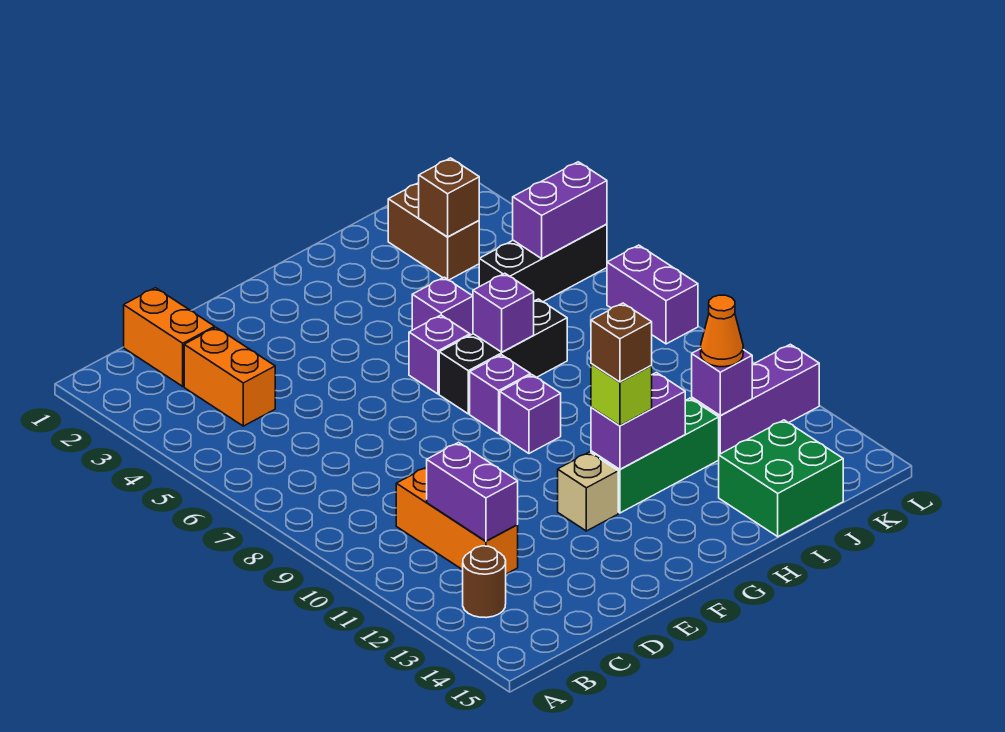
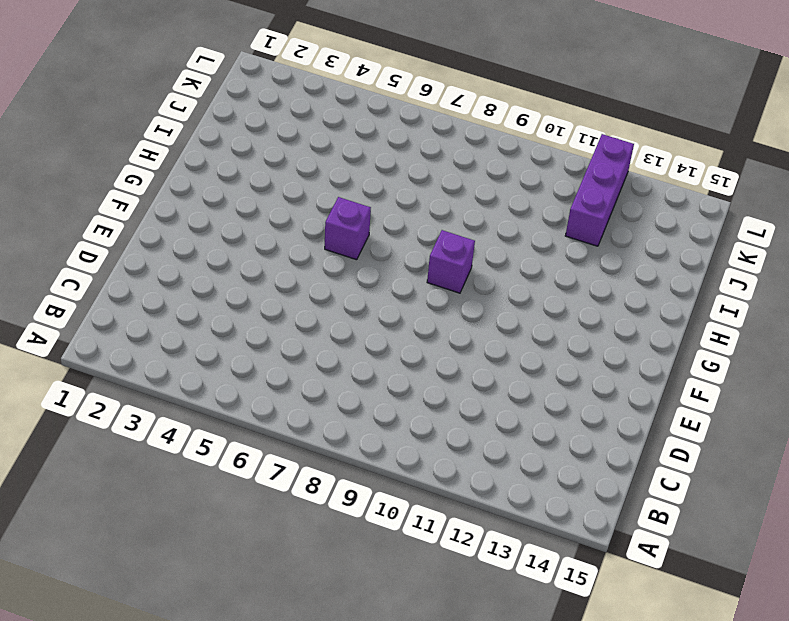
none -> brown round brick B13 level 1
none -> orange brick C1:C2 level 1
none -> orange brick C3:C4 level 1

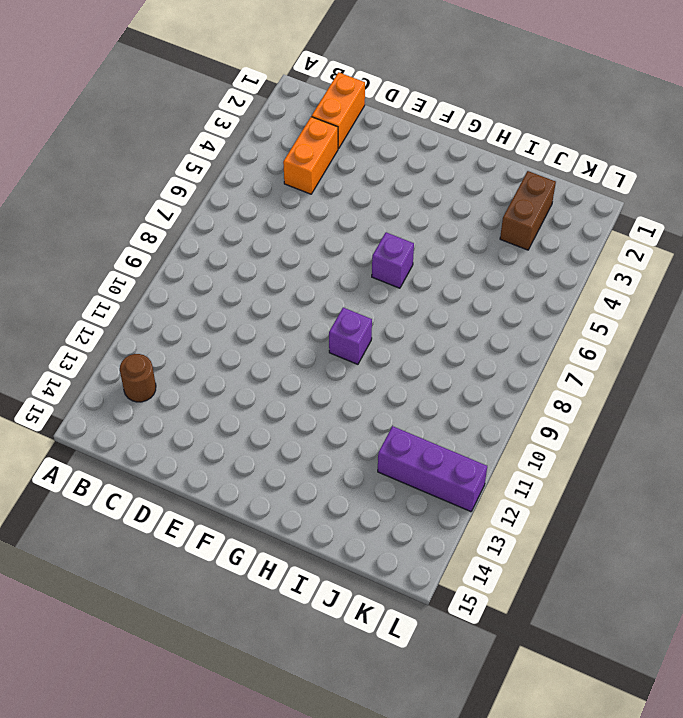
none -> orange brick C10:C12 level 1
none -> tan brick F12 level 1
none -> black brick G7:I7 level 1

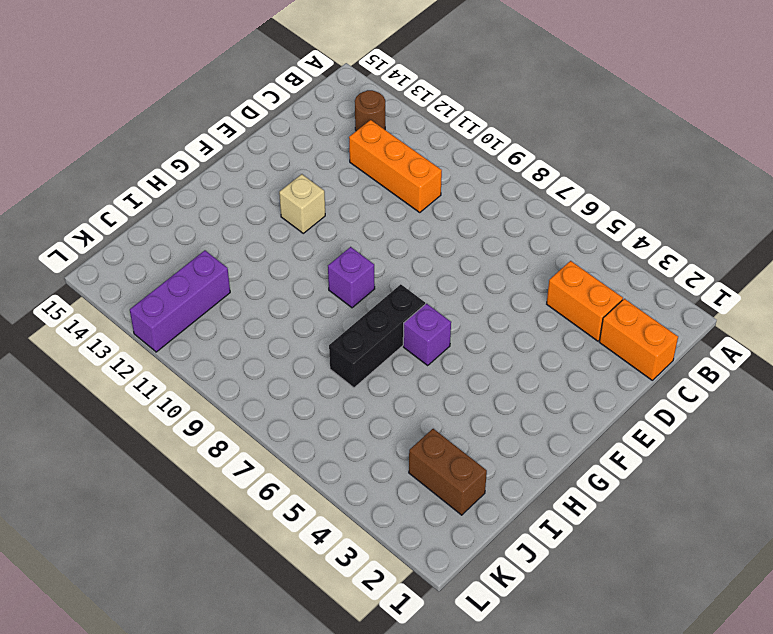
none -> purple brick G8 level 1
none -> green brick G12:I12 level 1
none -> purple brick H5 level 1

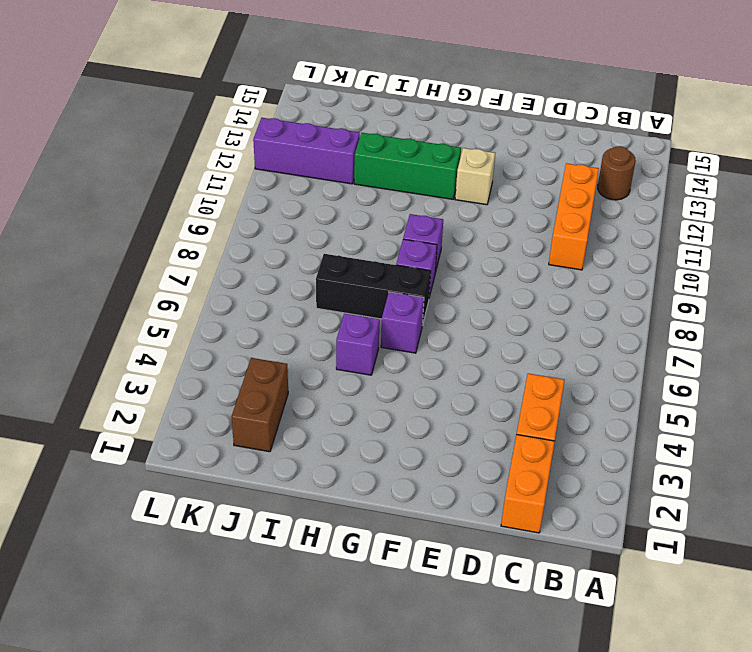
none -> green brick I14:J15 level 1
none -> black brick J5:L5 level 1
none -> purple brick L7:L8 level 1

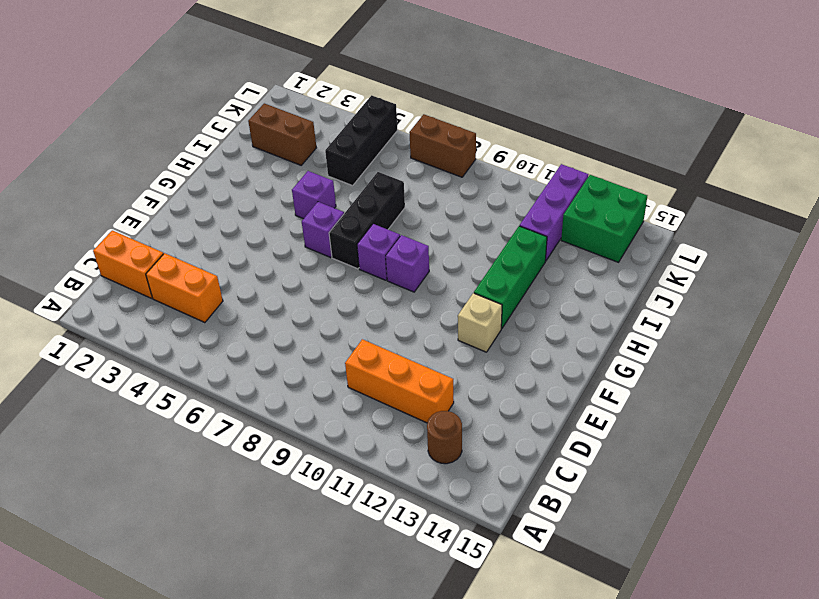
green brick K13:L14 level 1 -> green brick I14:J15 level 1
brown brick L7:L8 level 1 -> purple brick L7:L8 level 1
none -> purple brick C11:C12 level 2
none -> purple brick G12:H12 level 2
none -> purple brick H7 level 2

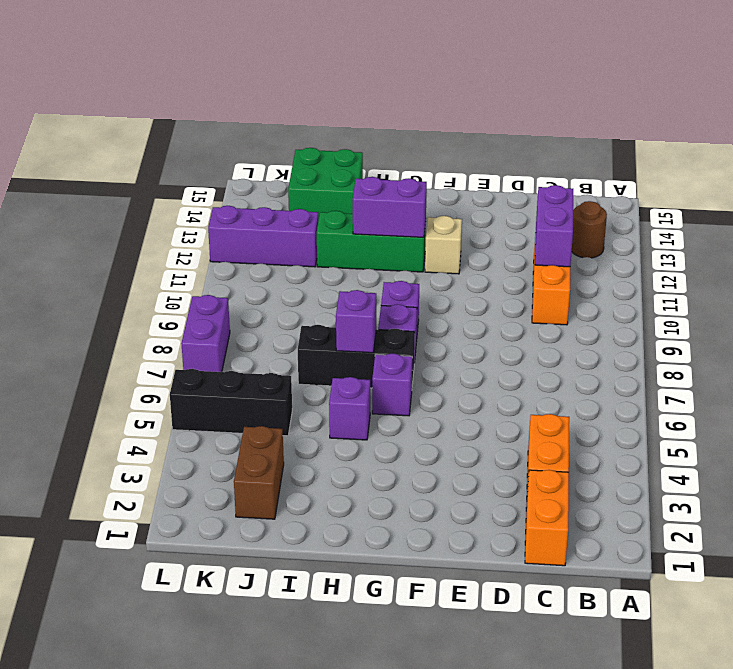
none -> brown brick J3 level 2
none -> purple brick J12 level 2
none -> purple brick K5:L5 level 2

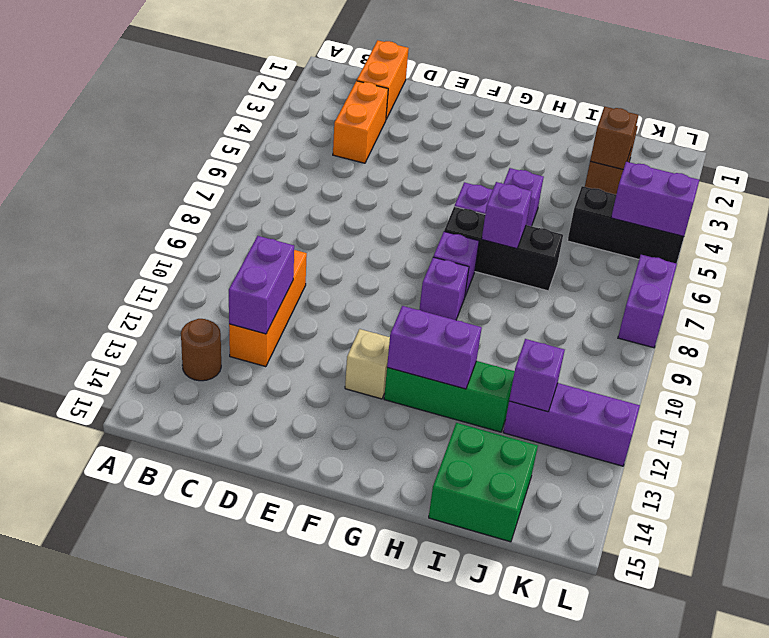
none -> lime brick G12 level 3
none -> orange cone J12 level 3
none -> brown brick G12 level 4

